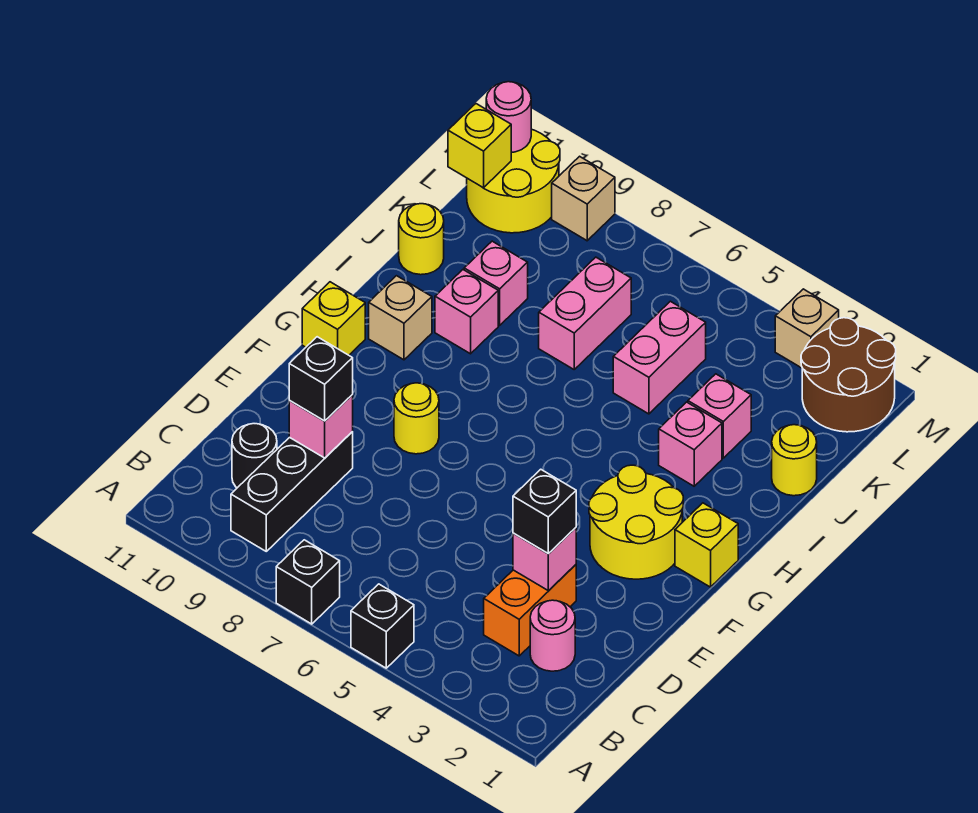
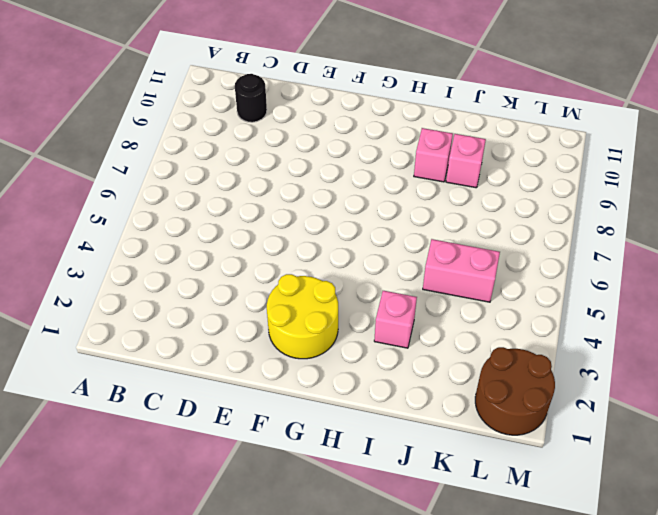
none -> black brick A5 level 1
none -> black brick A7 level 1
none -> black brick B9:D9 level 1

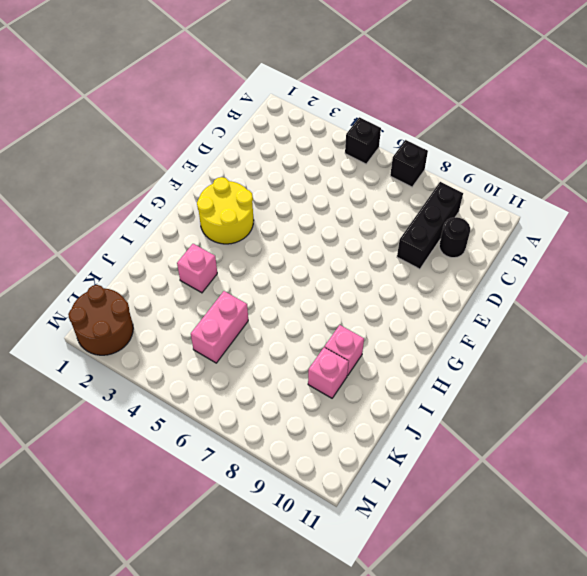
none -> pink round brick C2 level 1
none -> orange brick C3:D3 level 1
none -> yellow round brick F8 level 1

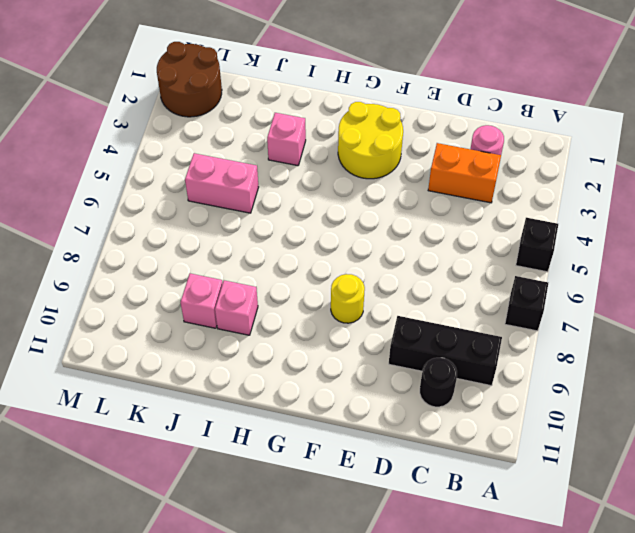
none -> yellow brick G1 level 1
none -> yellow brick G11 level 1
none -> tan brick H10 level 1

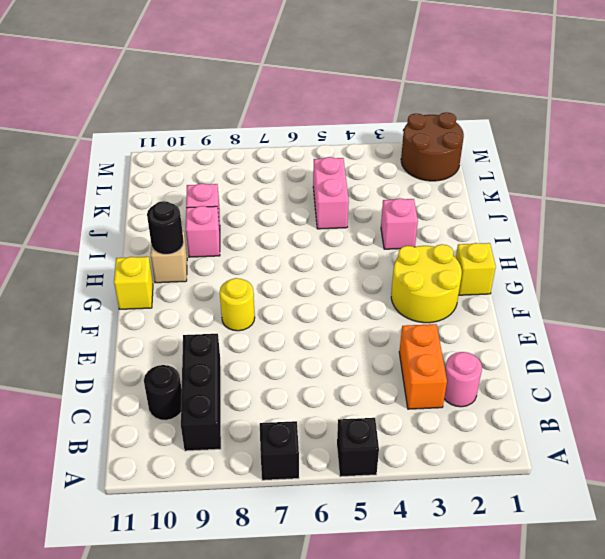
black round brick H10 level 2 -> none
none -> yellow round brick J1 level 1
none -> pink brick J3 level 1
none -> pink brick J7:K7 level 1

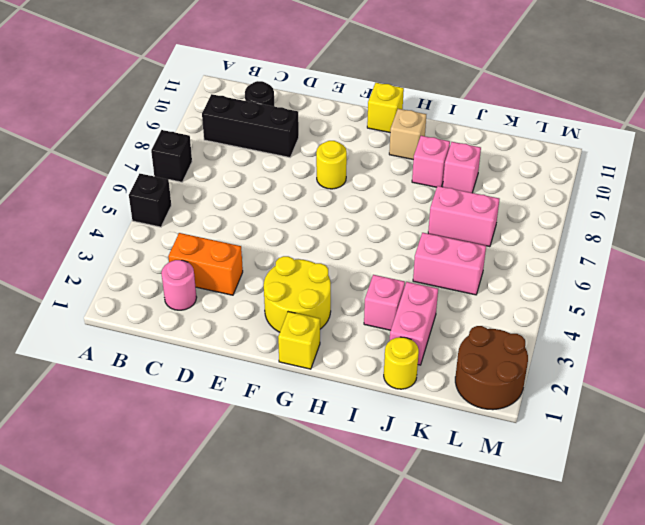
pink brick J2:J3 level 1 -> pink brick J3 level 1
none -> yellow round brick J11 level 1
none -> yellow round brick L10:M11 level 1
none -> tan brick M3 level 1

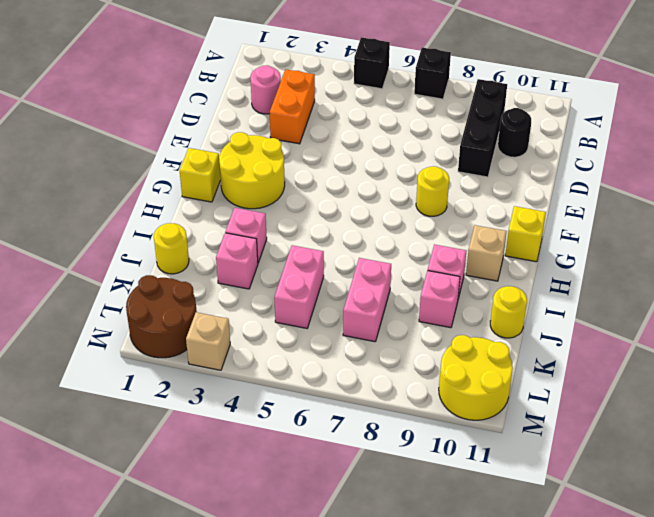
none -> tan brick M9 level 1
none -> pink brick D3 level 2
none -> pink brick D9 level 2

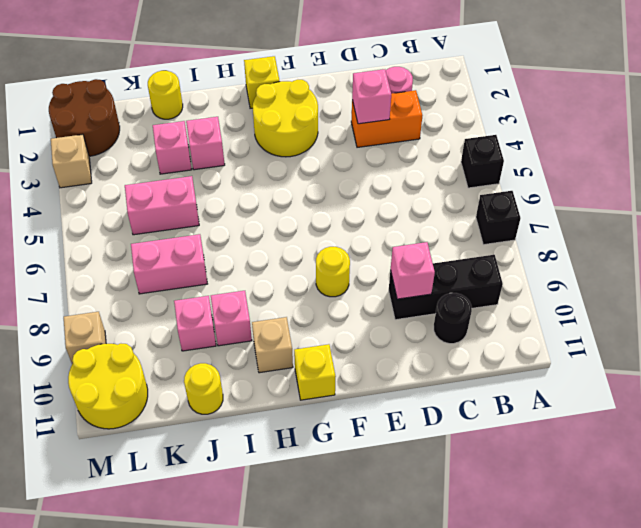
none -> yellow brick L11 level 2
none -> pink round brick M11 level 2
none -> black brick D3 level 3

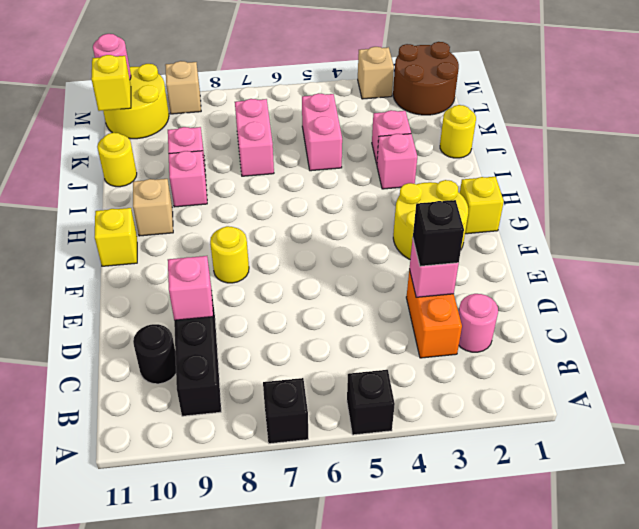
none -> black brick D9 level 3

